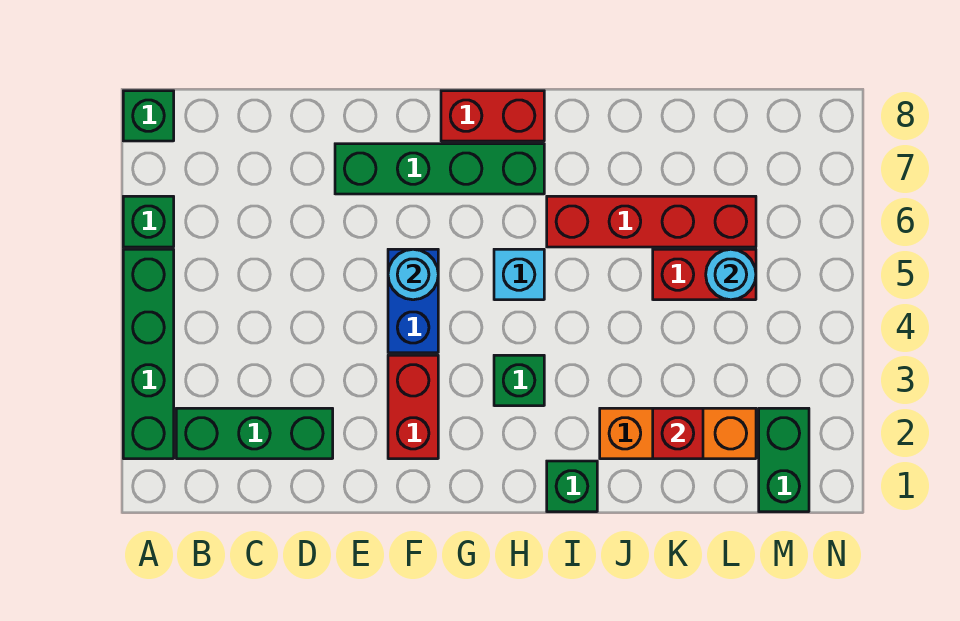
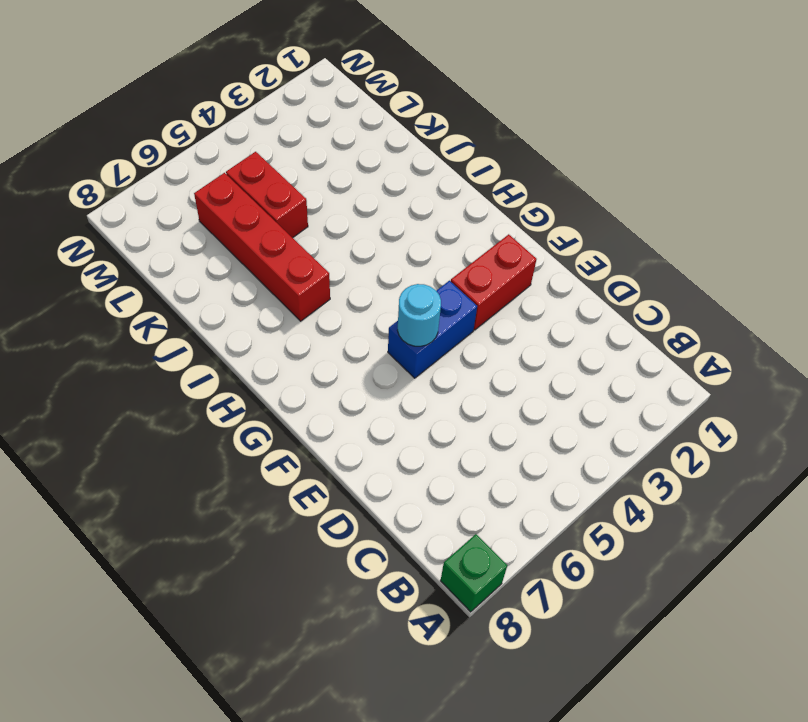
none -> green brick A2:A5 level 1
none -> green brick A6 level 1
none -> green brick B2:D2 level 1

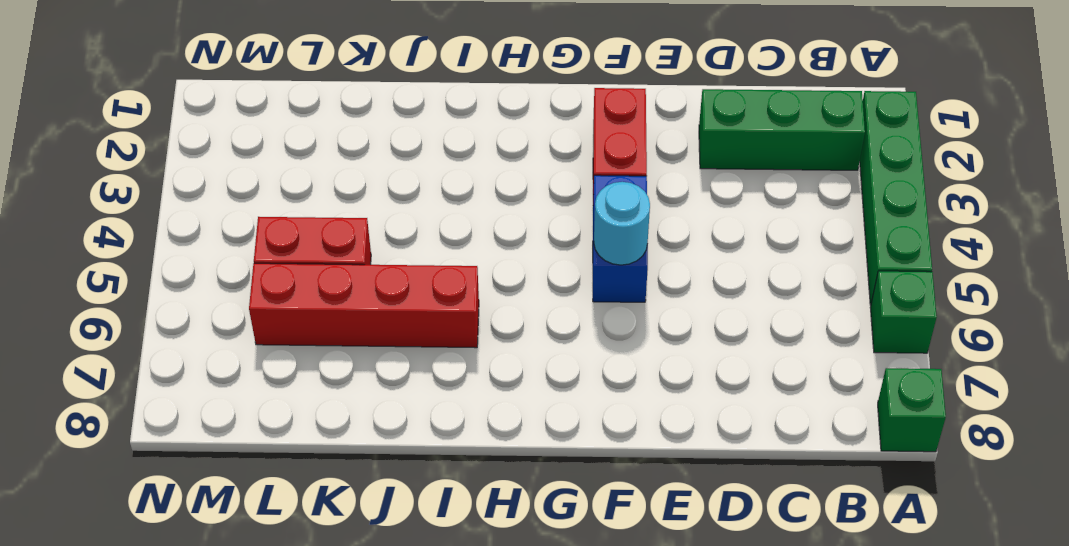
none -> green brick E7:H7 level 1
none -> red brick G8:H8 level 1
none -> green brick H3 level 1

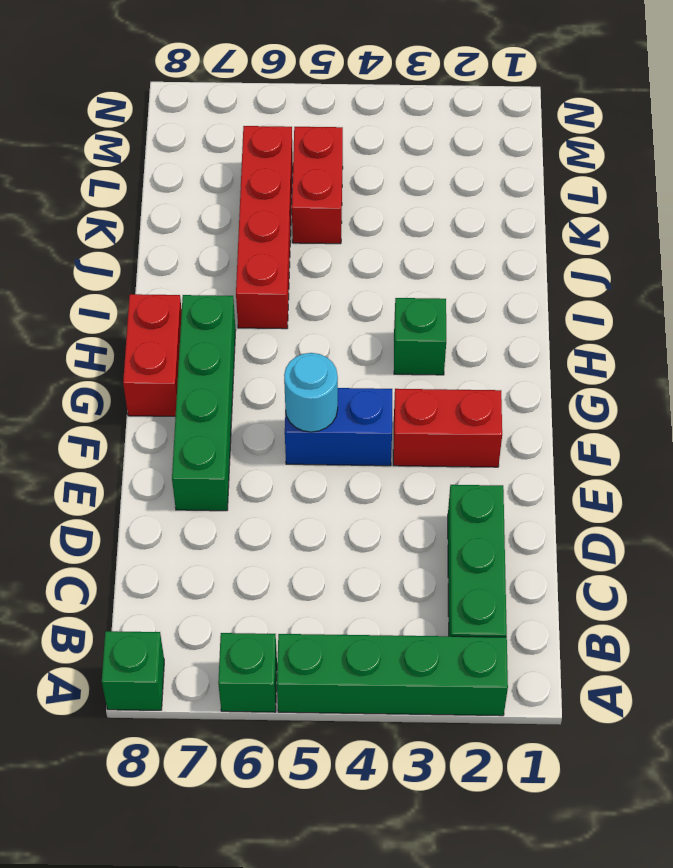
none -> cyan brick H5 level 1
none -> green brick I1 level 1
none -> orange brick J2:L2 level 1

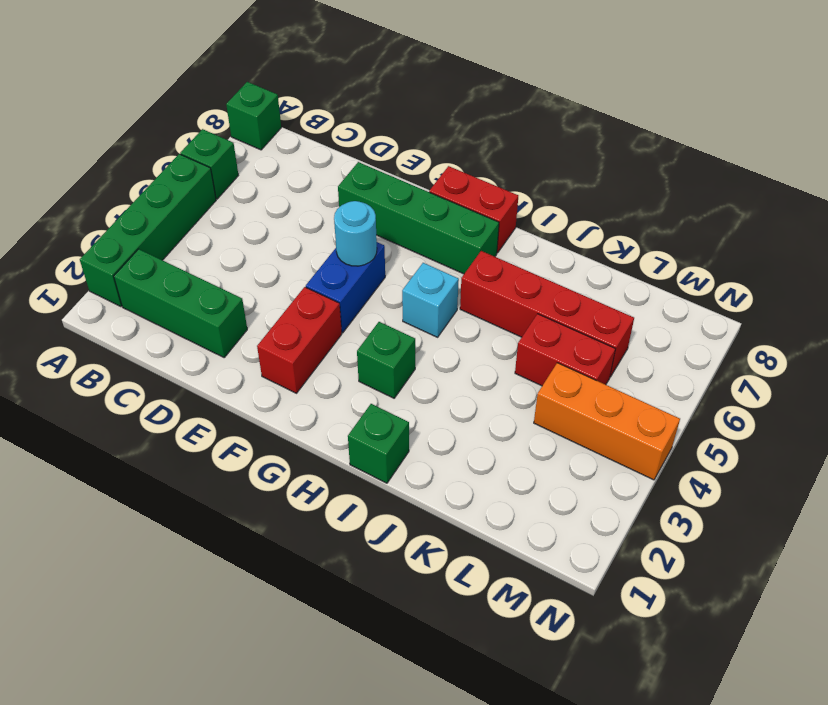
orange brick L4:N4 level 1 -> orange brick J2:L2 level 1
none -> green brick M1:M2 level 1
none -> red brick K2 level 2
none -> cyan round brick L5 level 2

